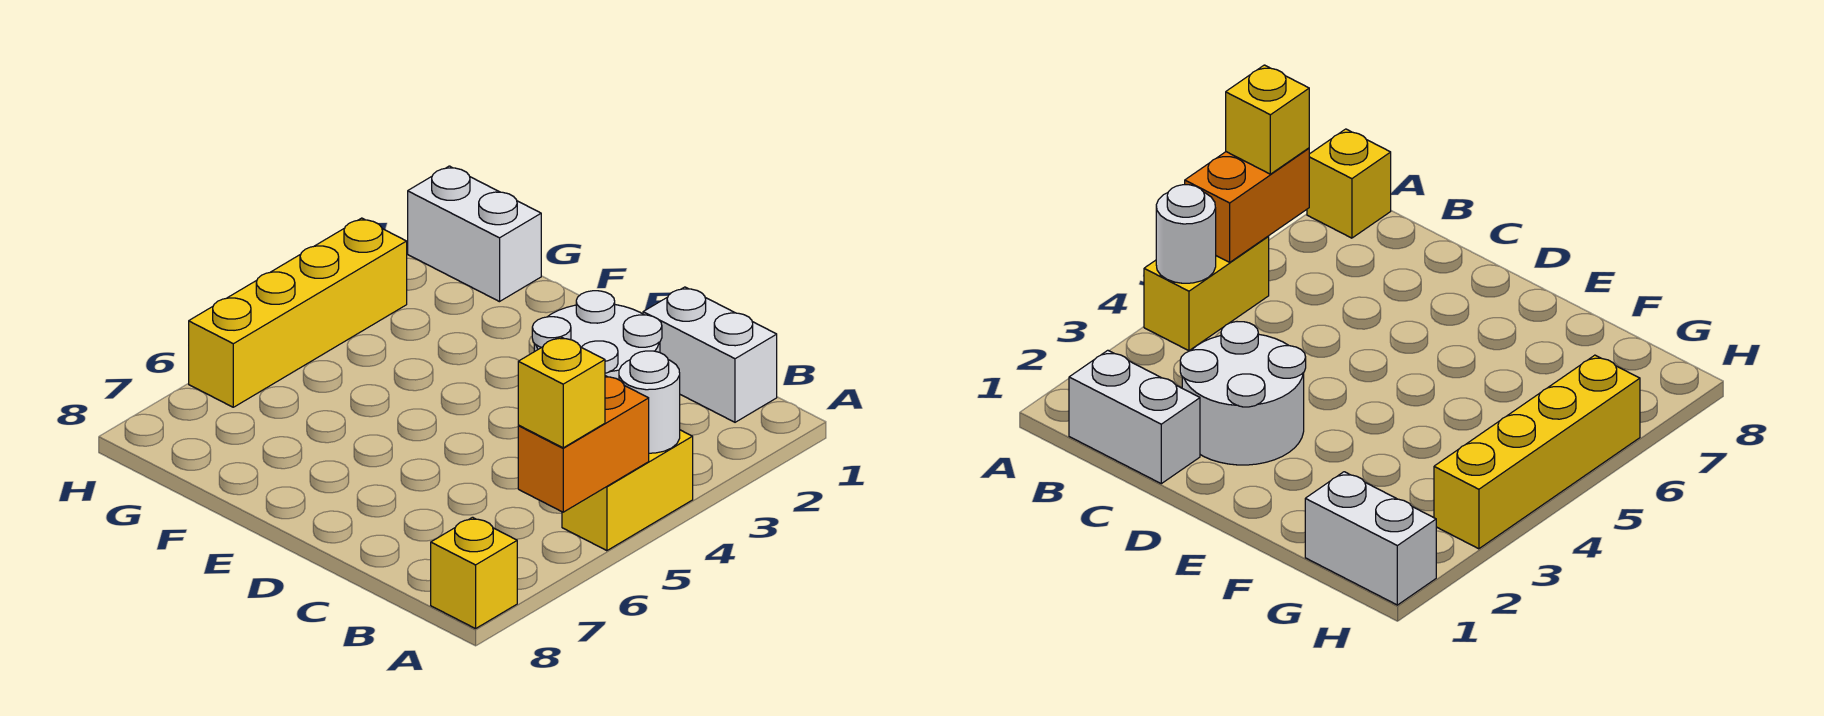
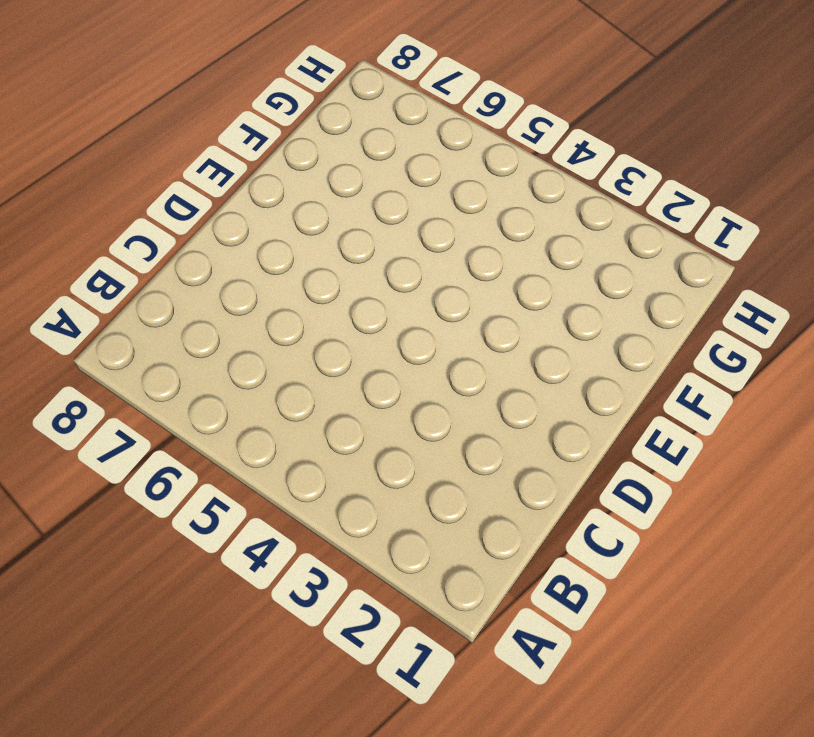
none -> yellow brick A4:A5 level 1
none -> yellow brick A8 level 1

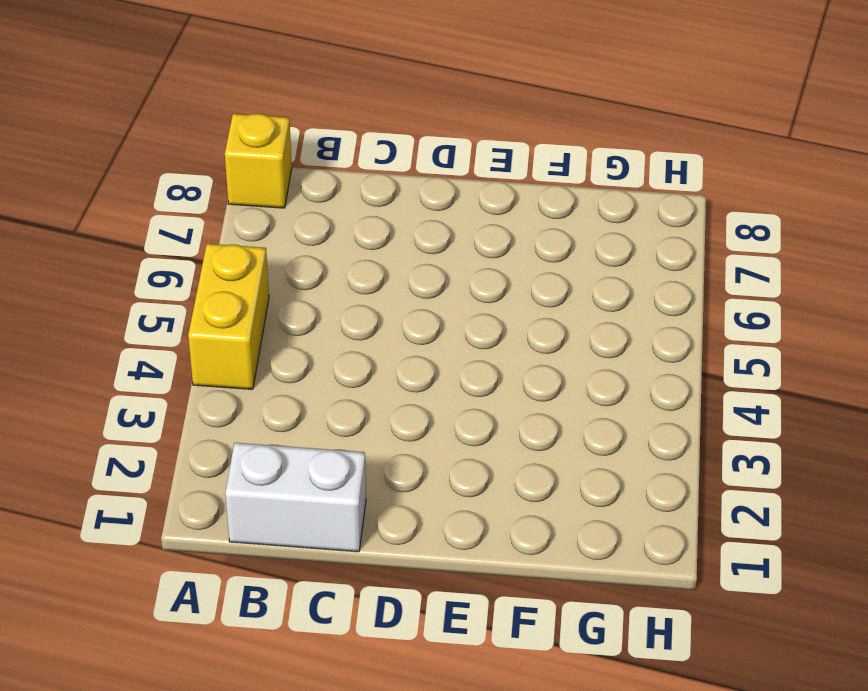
none -> white round brick C2:D3 level 1
none -> white brick G1:H1 level 1

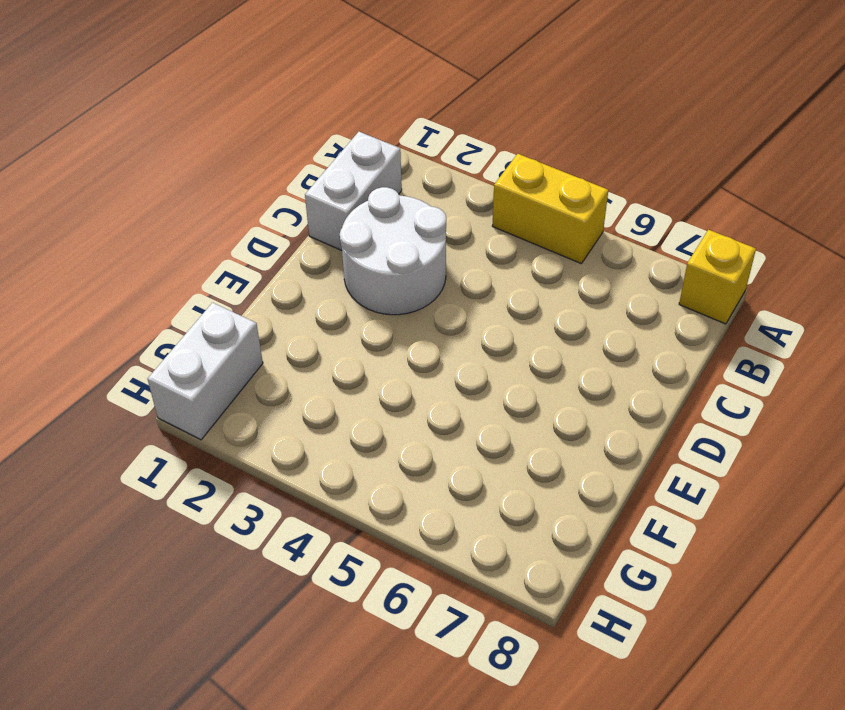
none -> yellow brick H3:H6 level 1
none -> white round brick A4 level 2

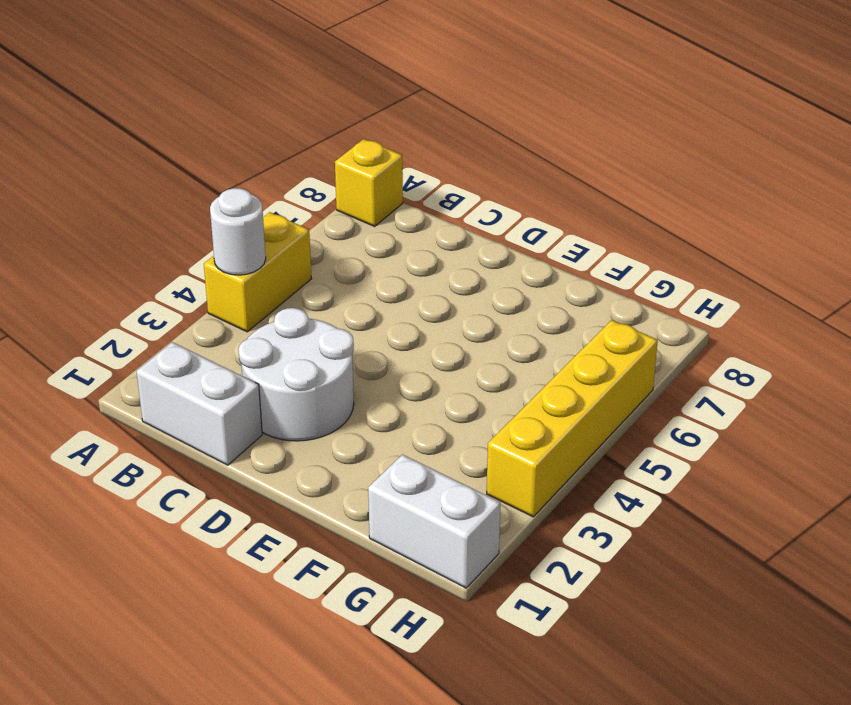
none -> orange brick A5:A6 level 2
none -> yellow brick A6 level 3

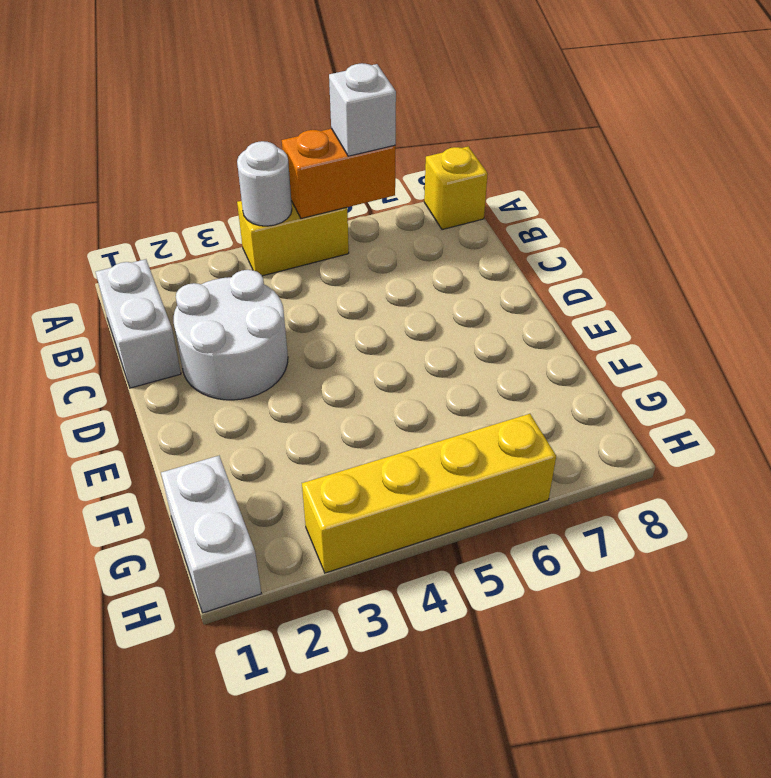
white brick A6 level 3 -> yellow brick A6 level 3

